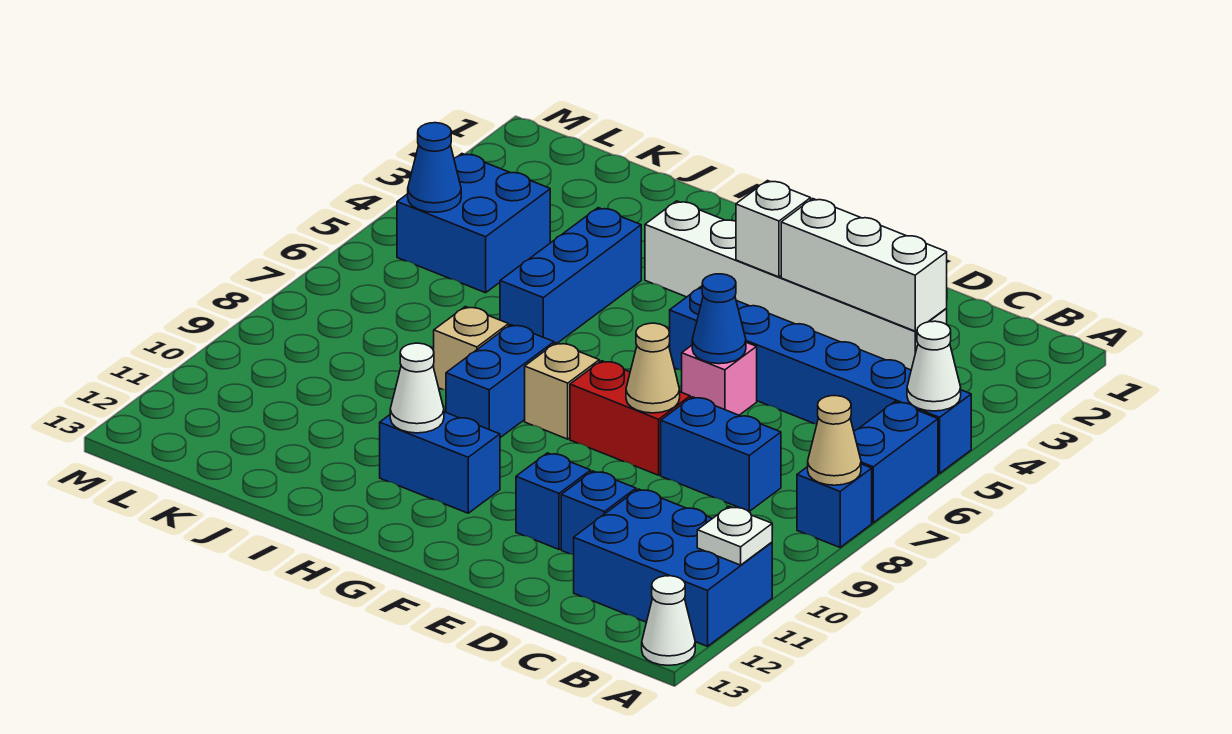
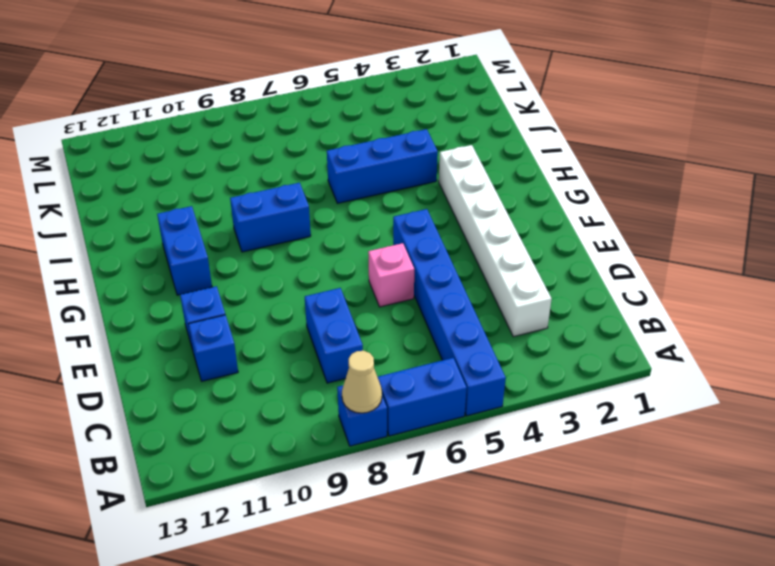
none -> blue brick A11:C12 level 1
none -> white cone A13 level 1
none -> red brick E8:F8 level 1

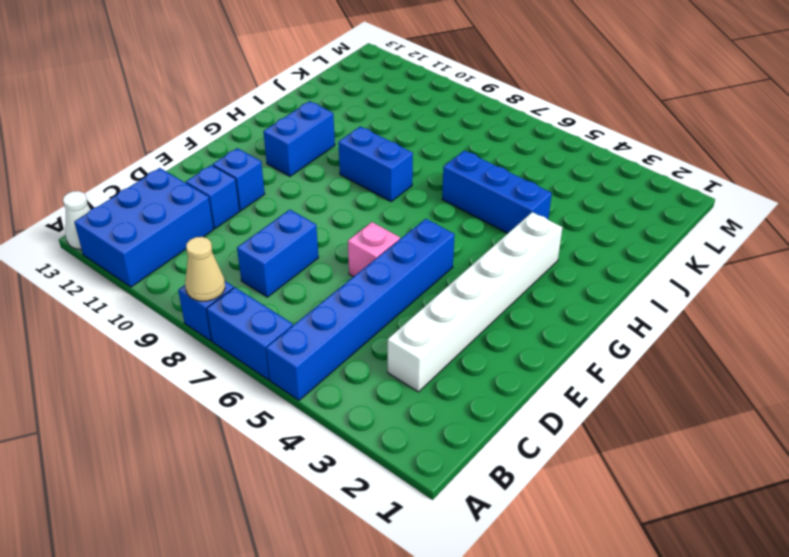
none -> red brick E8:F8 level 1
none -> tan brick G8 level 1
none -> tan brick I8 level 1

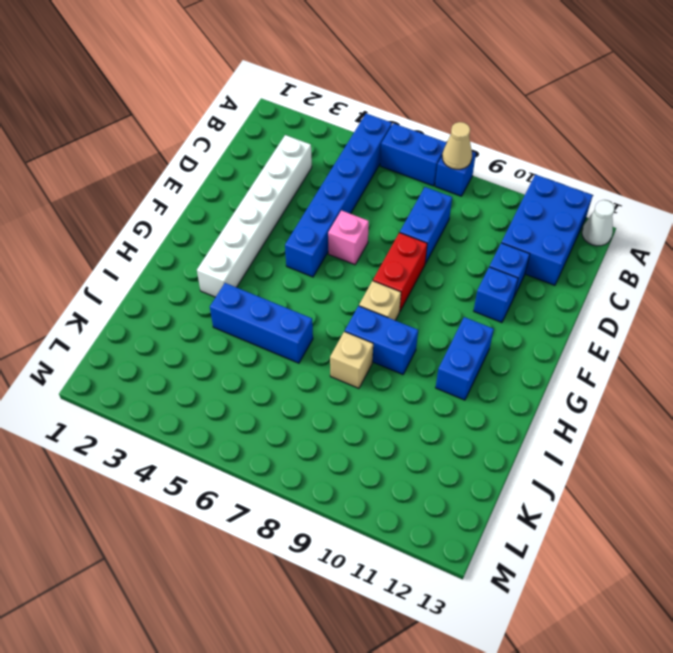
none -> blue brick K4:L5 level 1
none -> white cone A5 level 2
none -> white plate A11 level 2

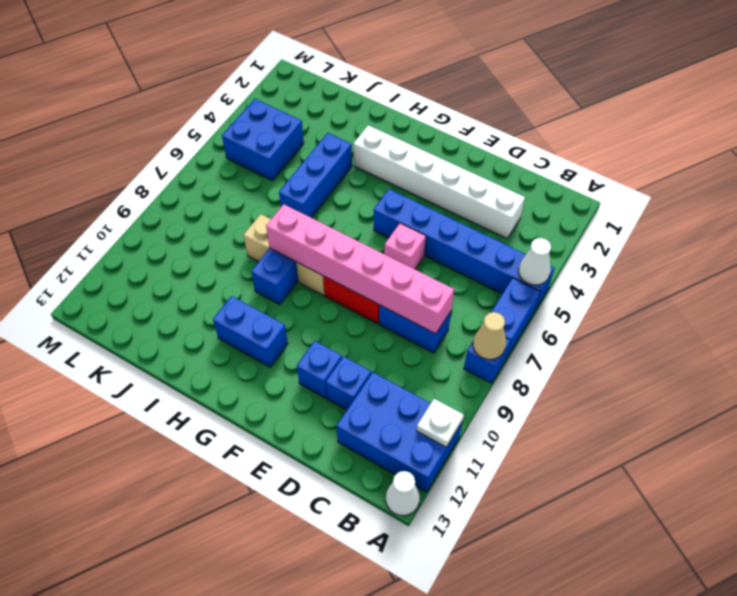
pink brick C8:H8 level 2 -> tan cone E8 level 2
none -> white brick C3:E3 level 2
none -> blue cone E6 level 2
none -> white brick F3 level 2

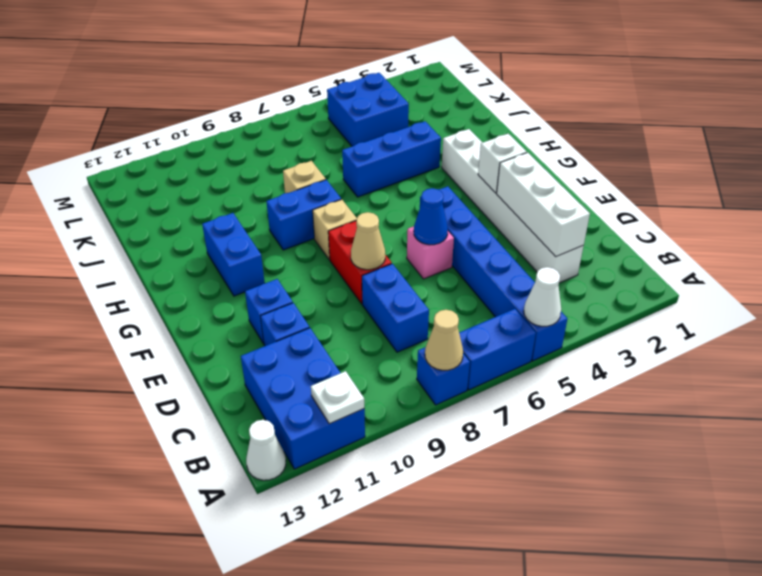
none -> white cone H11 level 2
none -> blue cone L5 level 2

